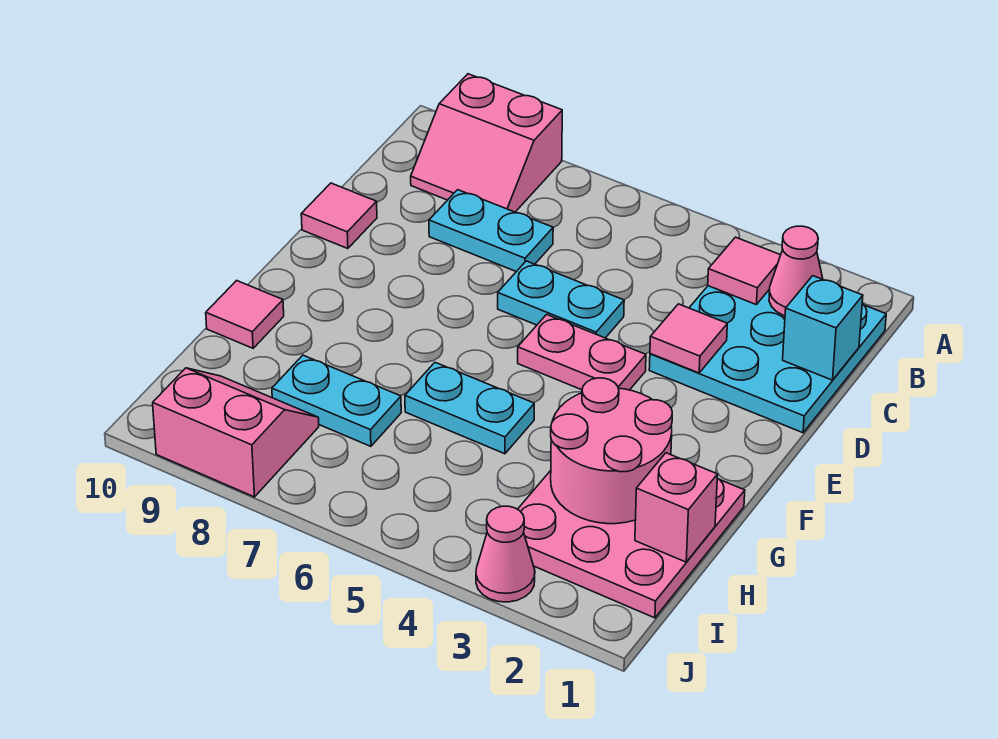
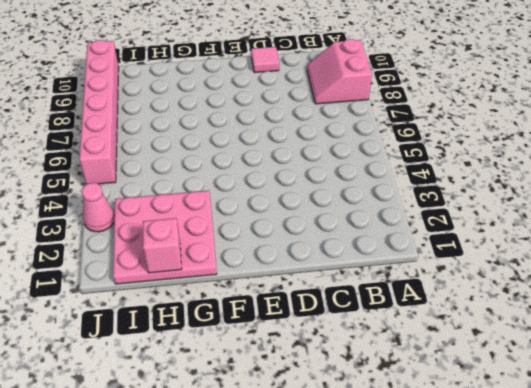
pink brick J5:J10 level 1 -> pink slope I8:J9 level 1 top J
none -> cyan plate B1:D3 level 1
none -> cyan plate C7:C8 level 1
none -> cyan plate D5:D6 level 1

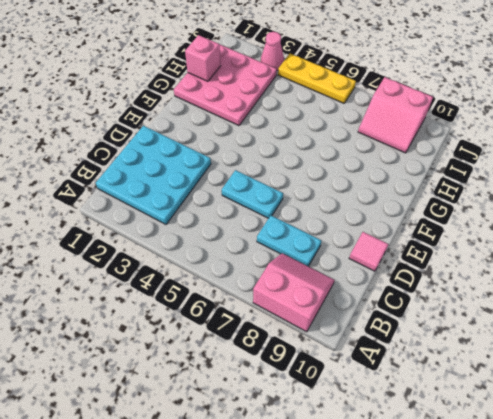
yellow plate J4:J6 level 1 -> none
none -> pink plate E4:E5 level 1
none -> cyan plate G5:G6 level 1
none -> pink tile G10 level 1

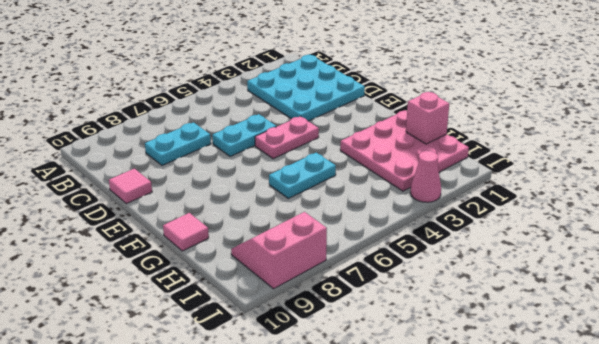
none -> pink slope A8:B9 level 1 top A
none -> cyan plate H7:H8 level 1
none -> pink cone B2 level 2

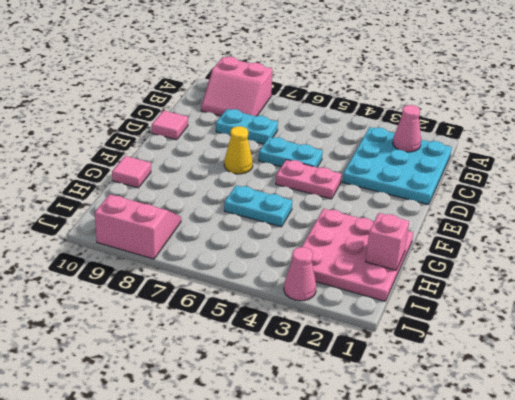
yellow cone E7 level 1 -> none
none -> cyan plate H7:H8 level 1
none -> pink tile B3 level 2
none -> cyan brick C1 level 2

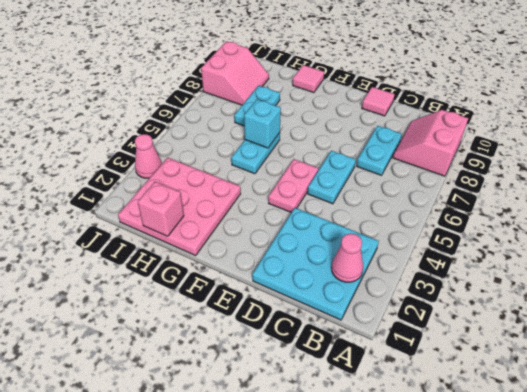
cyan brick G6 level 2 -> cyan brick C1 level 2
none -> pink tile B3 level 2
none -> pink tile D3 level 2
none -> pink round brick G2:H3 level 2

